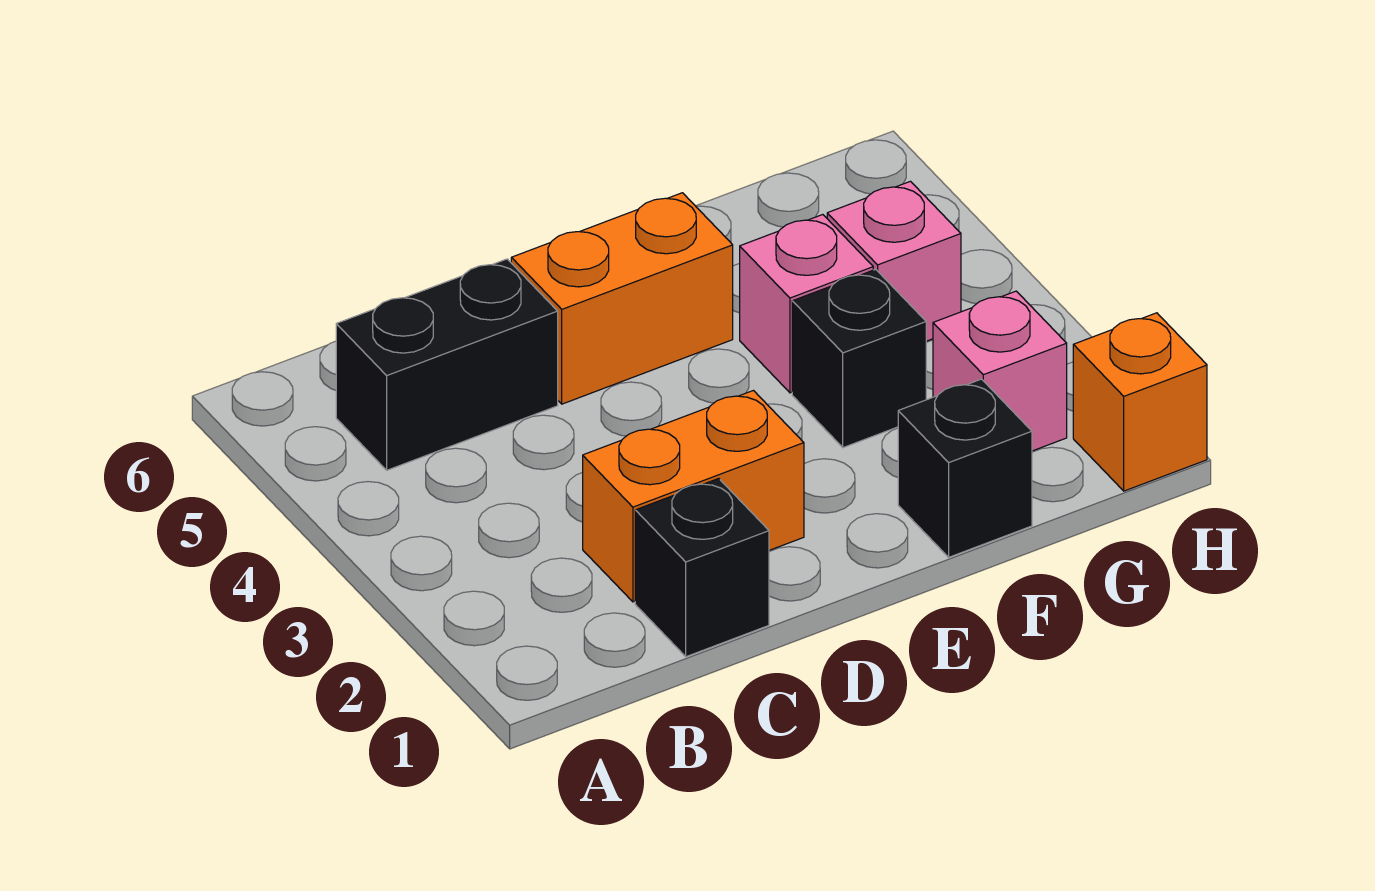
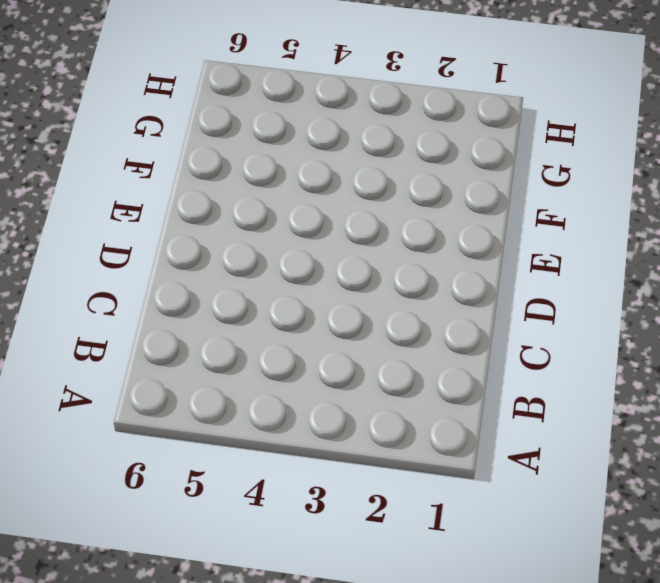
none -> black brick B5:C5 level 1
none -> black brick C1 level 1

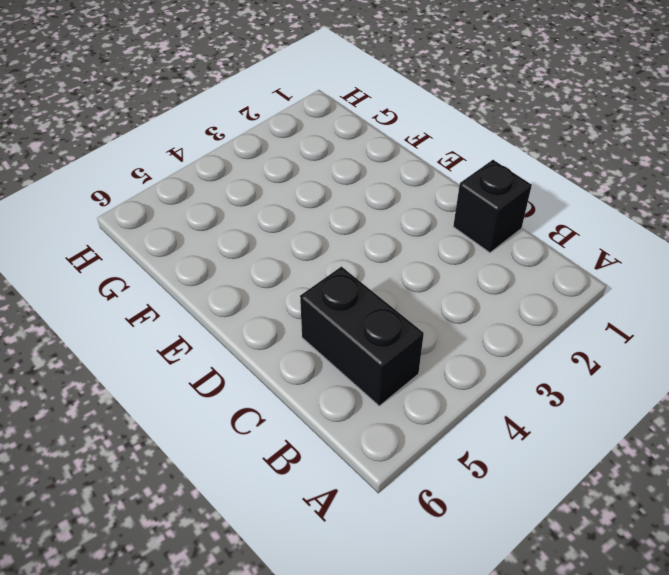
none -> orange brick C2:D2 level 1
none -> orange brick D5:E5 level 1

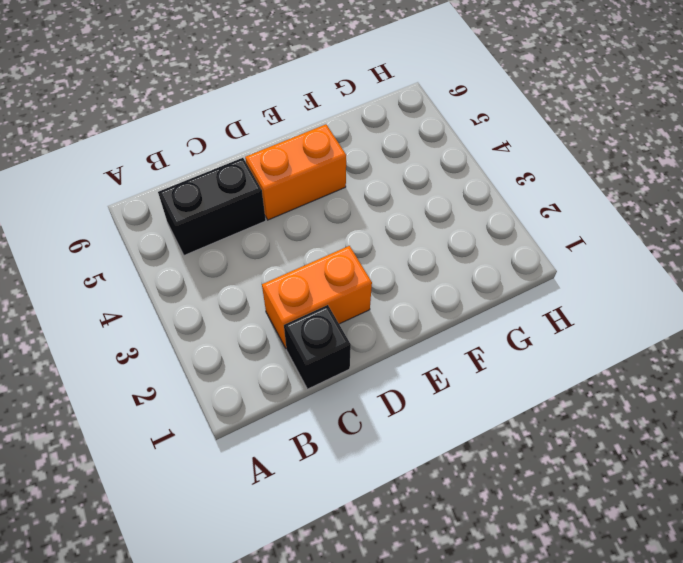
none -> black brick F1 level 1
none -> black brick F3 level 1

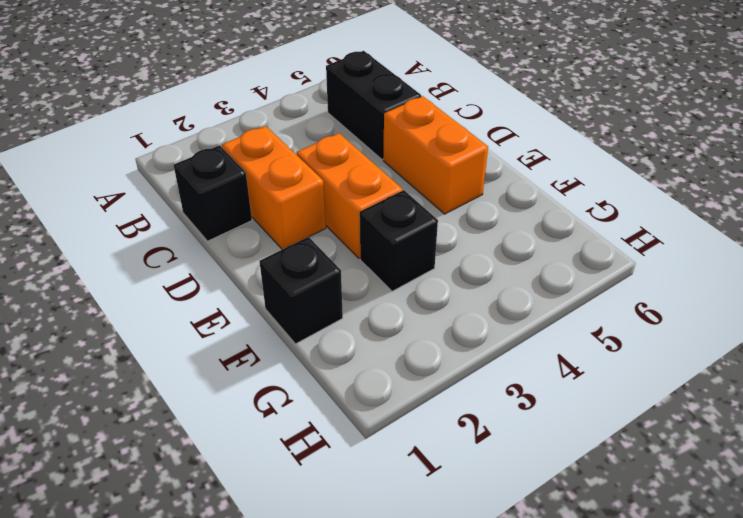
orange brick D3:E3 level 1 -> none
none -> pink brick F4 level 1
none -> pink brick G2 level 1

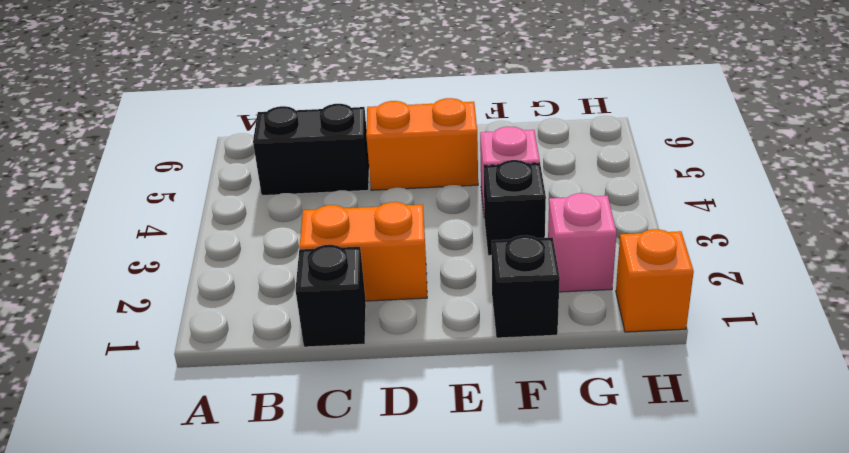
none -> pink brick G4 level 1

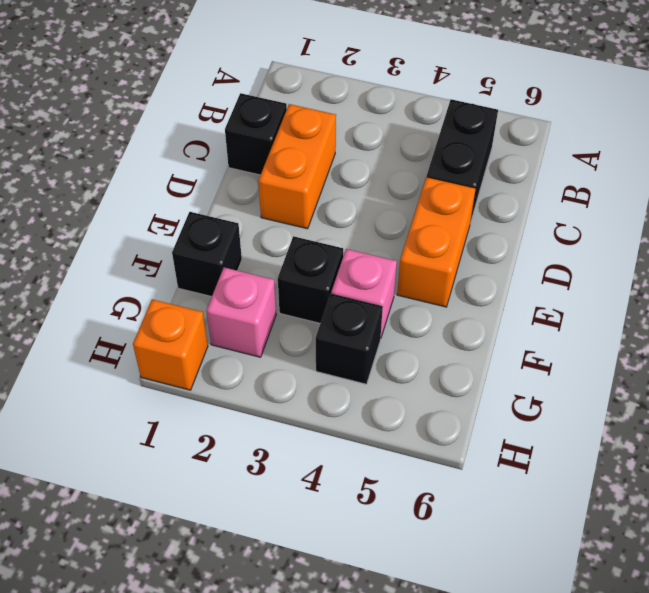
black brick G4 level 1 -> pink brick G4 level 1

